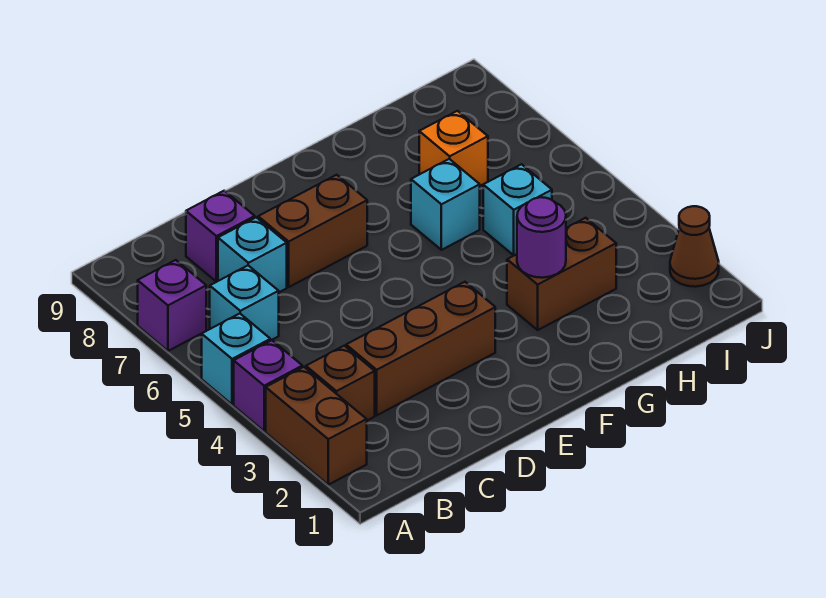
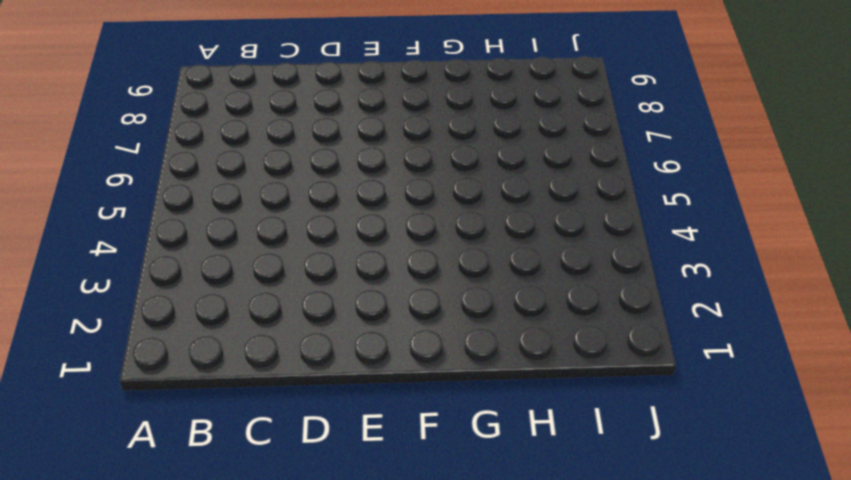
none -> brown brick A2:A3 level 1
none -> purple brick A4 level 1
none -> cyan brick A5 level 1

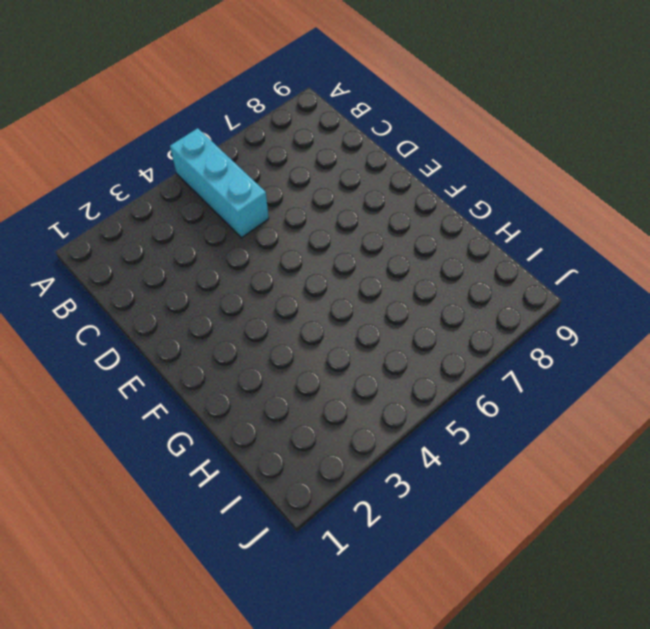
cyan brick A5:C5 level 1 -> cyan brick A5 level 1
none -> brown brick A2:A3 level 1
none -> purple brick A4 level 1
none -> purple brick A7 level 1

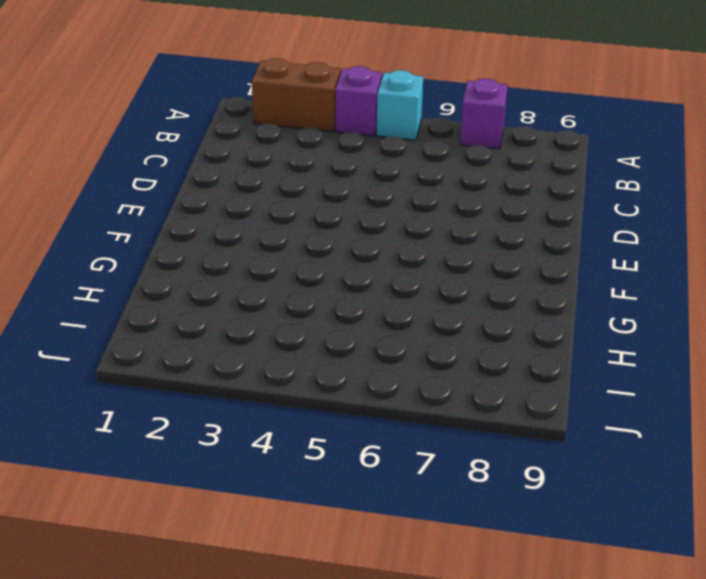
none -> brown brick B3 level 1
none -> cyan brick B6 level 1
none -> brown brick C3:E3 level 1

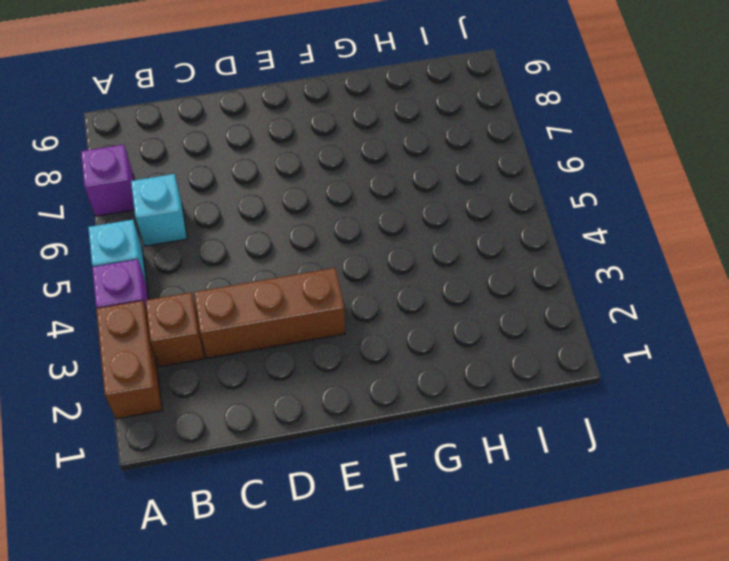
none -> cyan brick C7 level 1
none -> purple brick C8 level 1
none -> brown brick D7:E7 level 1

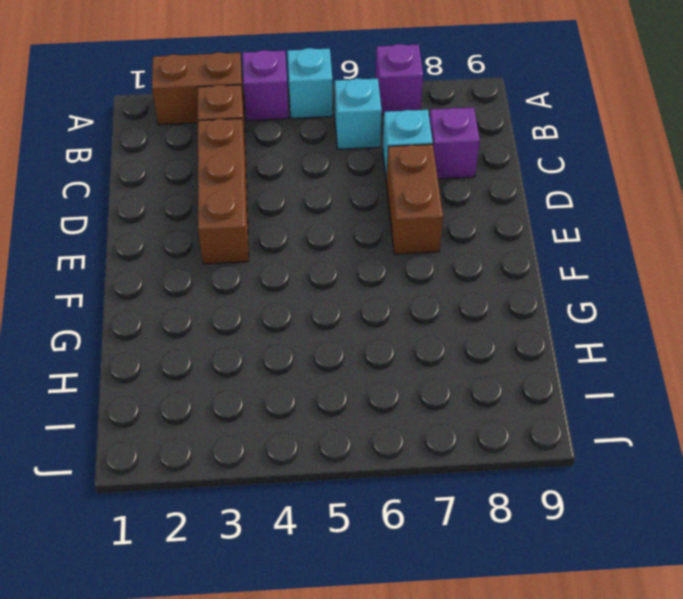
none -> brown brick G3:H3 level 1
none -> cyan brick G6 level 1
none -> cyan brick H5 level 1

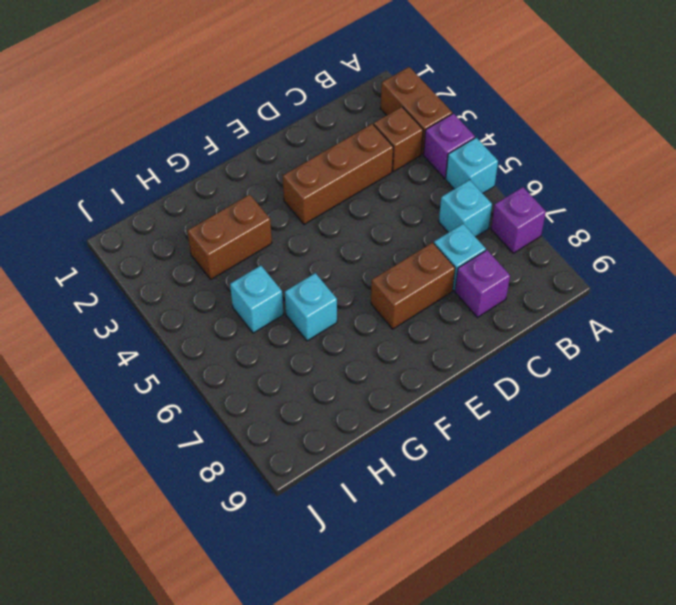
none -> orange brick H7 level 1
none -> brown cone J2 level 1
none -> purple round brick G3 level 2

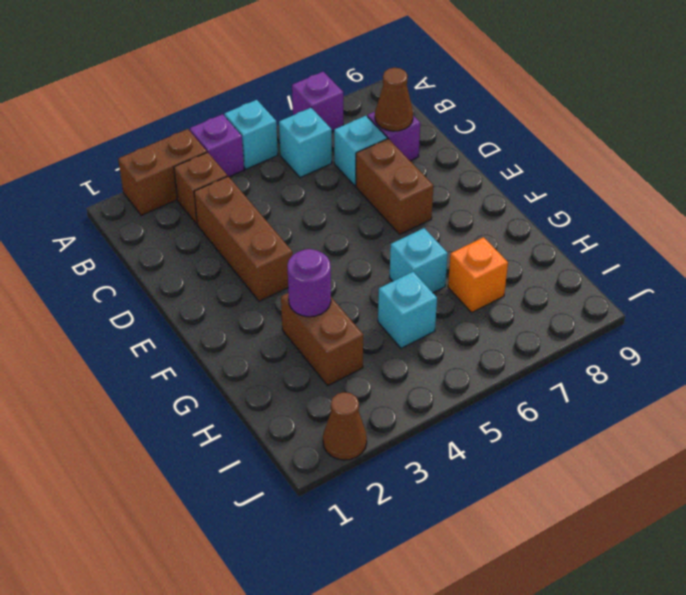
brown cone C8 level 2 -> none

